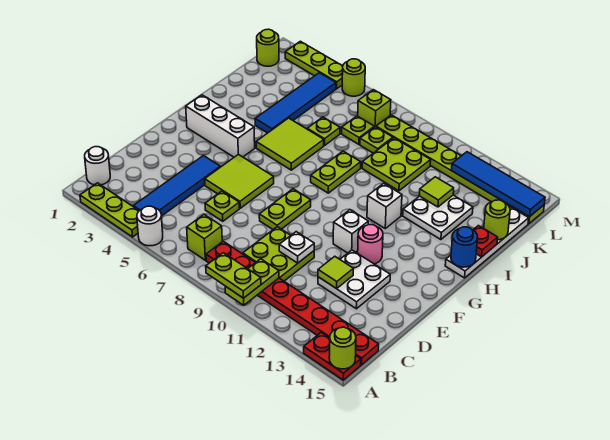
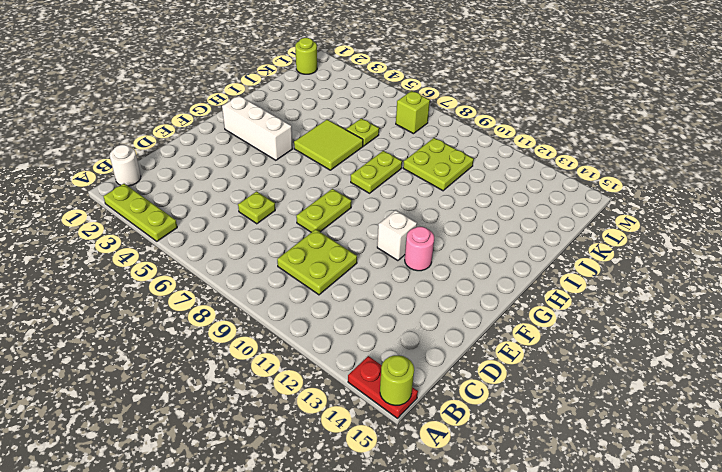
none -> white round brick A5 level 1
none -> blue tile B4:E4 level 1
none -> lime brick B7 level 1
none -> red plate B8:B15 level 1

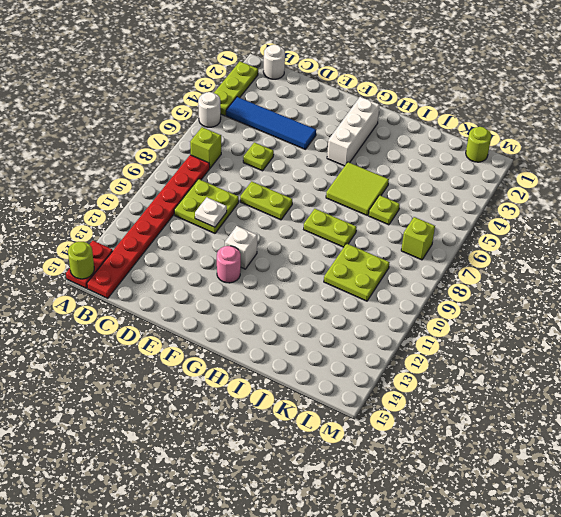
none -> white plate D12:E13 level 1
none -> lime tile E5:F6 level 1
none -> white brick H11 level 1
none -> white plate H15:K15 level 1

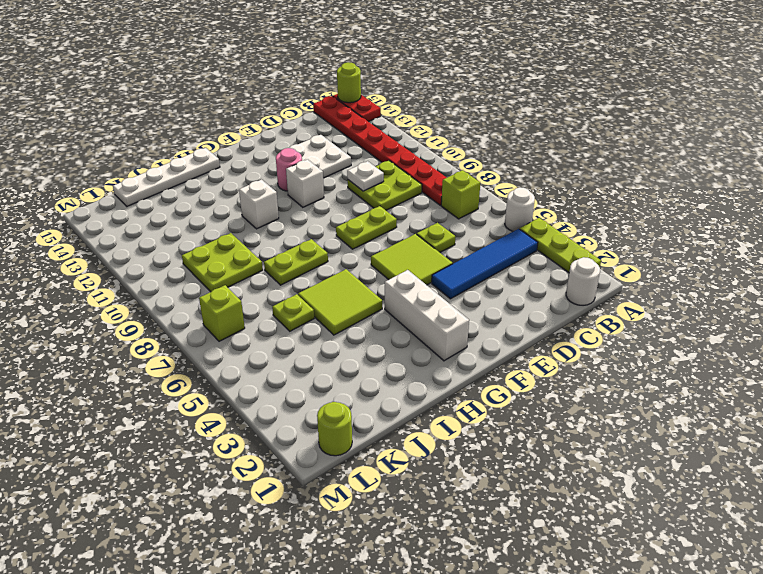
none -> blue tile I4:L4 level 1
none -> white plate I12:J13 level 1
none -> lime plate K7 level 1
none -> lime plate K8 level 1

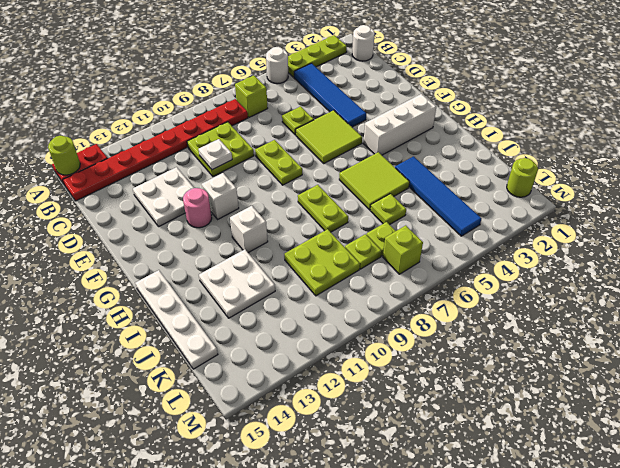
none -> lime plate L8:L15 level 1
none -> lime plate M2:M4 level 1
none -> lime round brick M5 level 1
none -> lime plate A10:B10 level 2

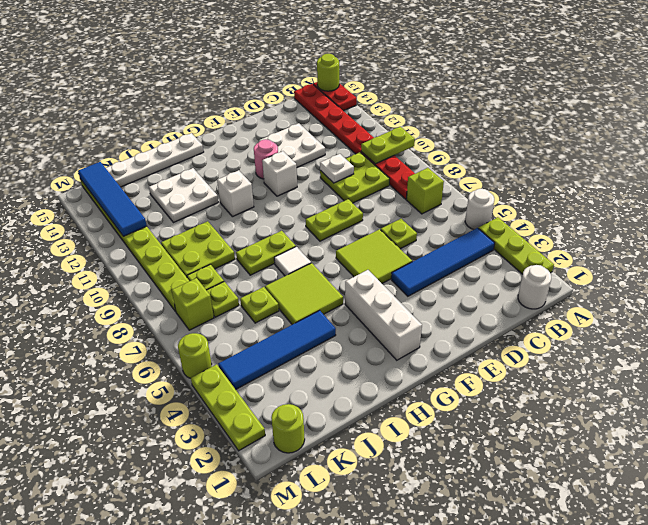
white tile H7 level 1 -> none
none -> lime tile D12 level 2
none -> blue round brick H15 level 2
none -> red plate I15 level 2
none -> lime tile J12 level 2

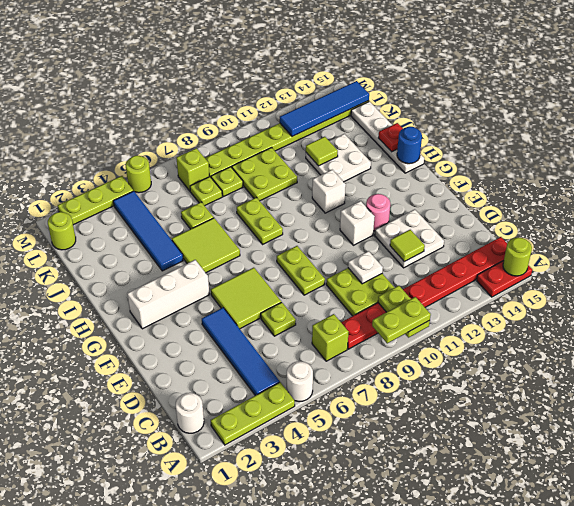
none -> lime round brick J15 level 2

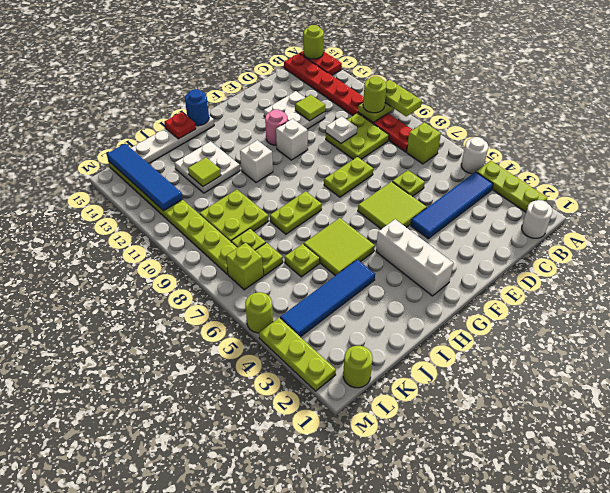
lime round brick B10 level 3 -> lime round brick J15 level 2

